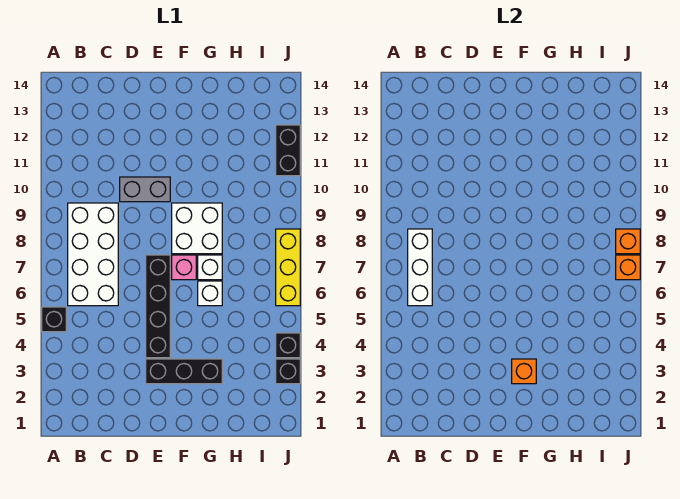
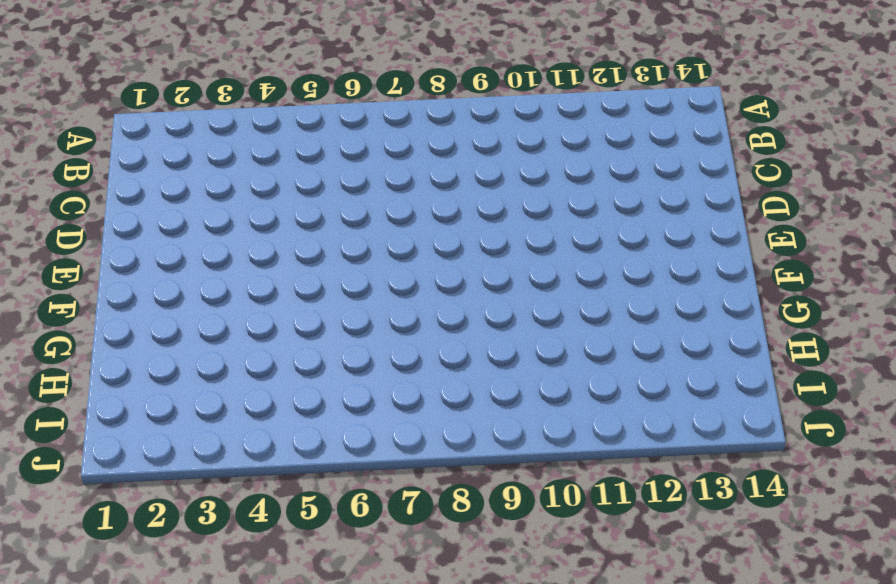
none -> black brick A5 level 1
none -> white brick B6:C9 level 1
none -> grey brick D10:E10 level 1

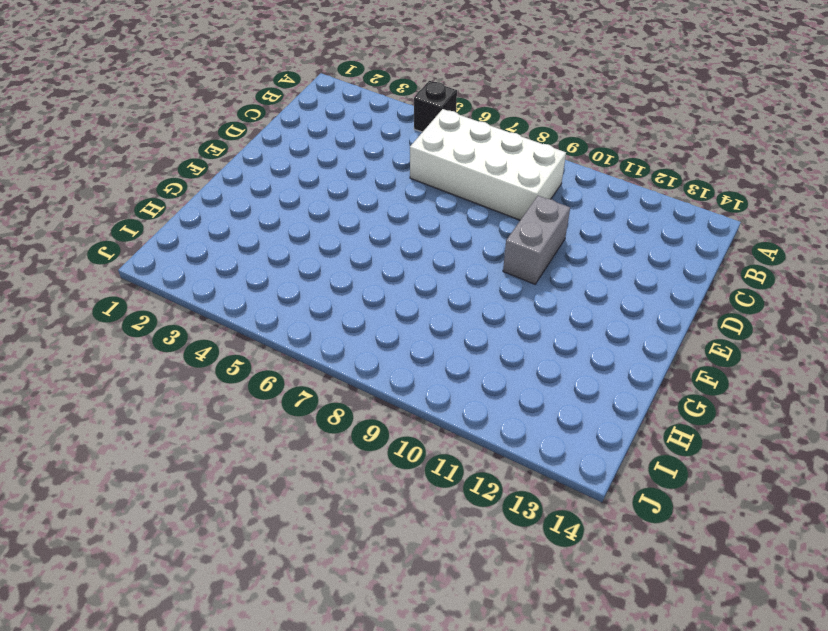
none -> black brick E3:G3 level 1
none -> black brick E4:E7 level 1
none -> pink brick F7 level 1

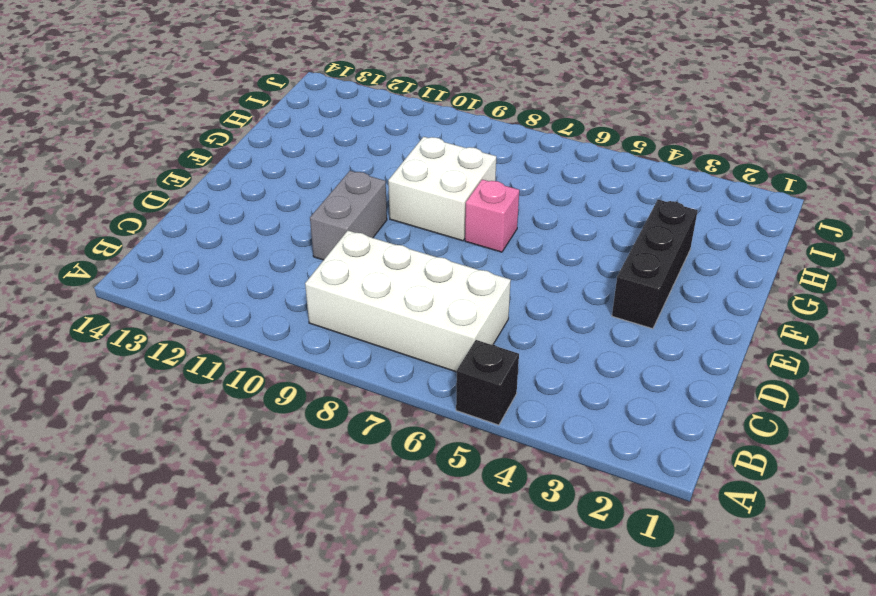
none -> black brick E4:E7 level 1
none -> white brick G6 level 1
none -> white brick G7 level 1

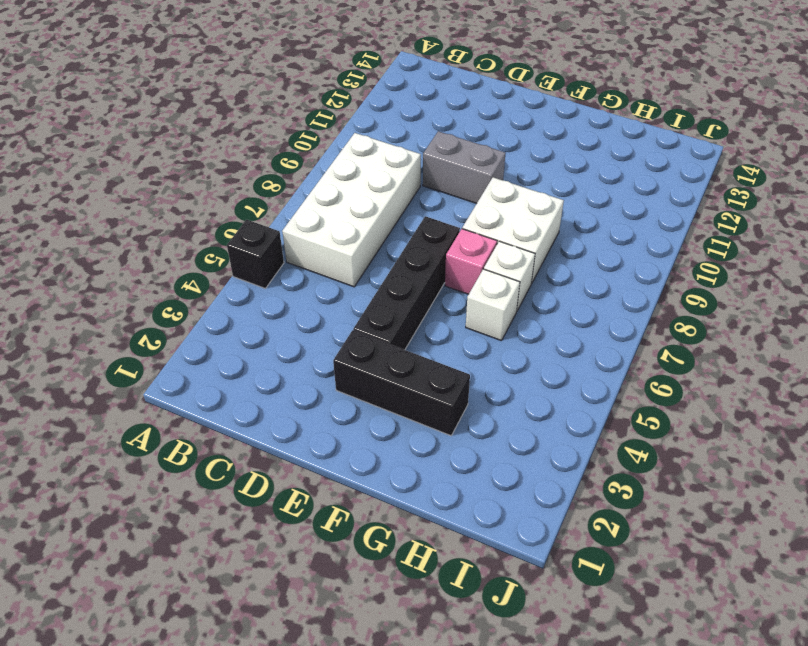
none -> black brick J3 level 1
none -> black brick J4 level 1
none -> yellow brick J6:J8 level 1

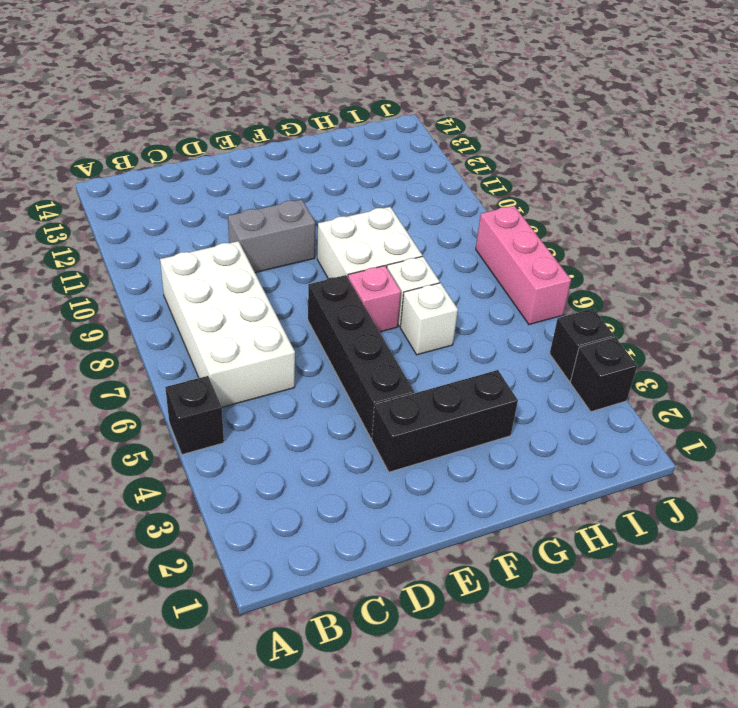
pink brick J6:J8 level 1 -> yellow brick J6:J8 level 1
none -> black brick J11:J12 level 1
none -> white brick B6:B8 level 2
none -> orange brick F3 level 2

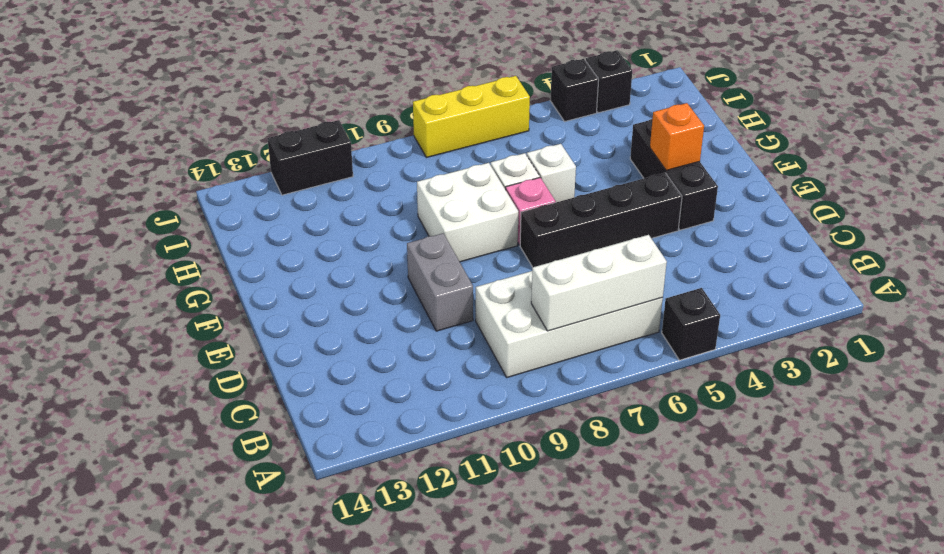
none -> orange brick J7 level 2
none -> orange brick J8 level 2

